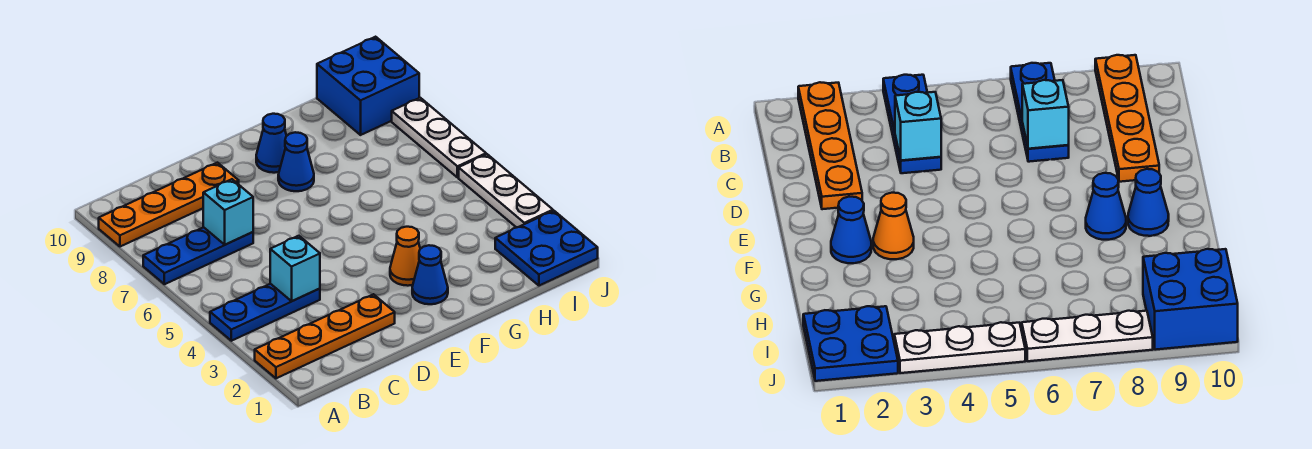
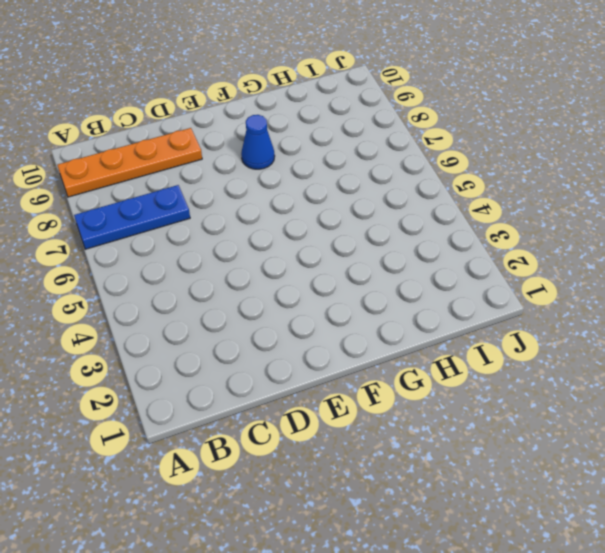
none -> orange plate A2:D2 level 1
none -> blue plate A4:C4 level 1
none -> blue cone F2 level 1

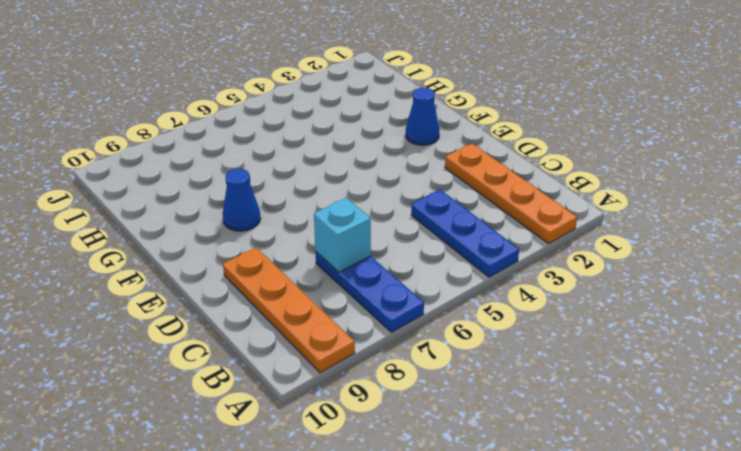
none -> orange cone F3 level 1
none -> blue cone F9 level 1
none -> blue plate I1:J2 level 1

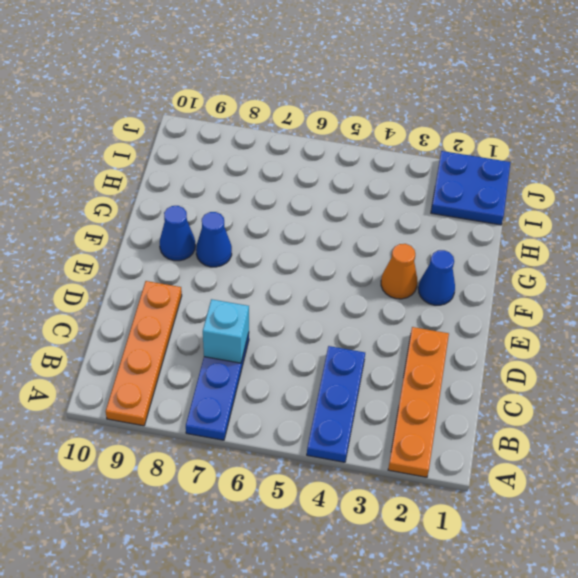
none -> blue brick I9:J10 level 1
none -> white plate J3:J5 level 1
none -> white plate J6:J8 level 1

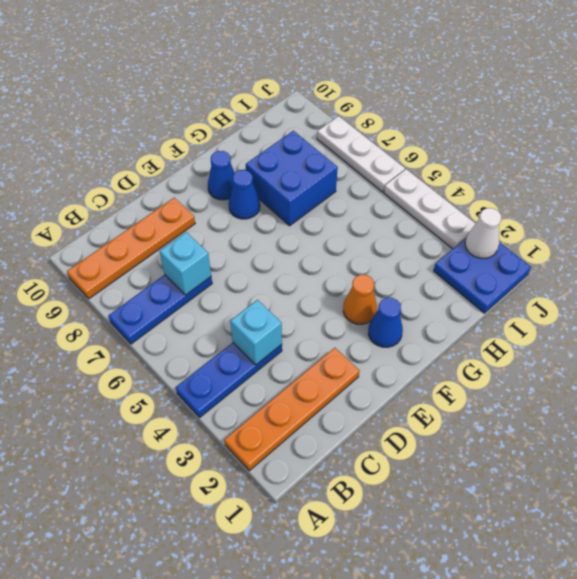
blue brick G7:H8 level 1 -> blue brick I9:J10 level 1
white cone J2 level 2 -> none

